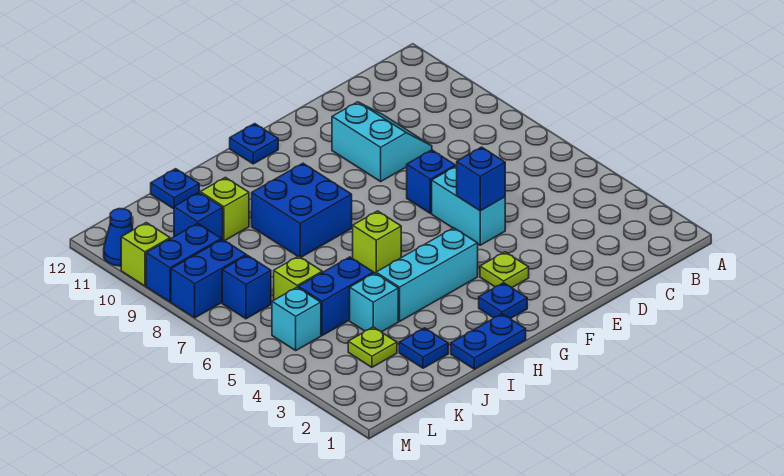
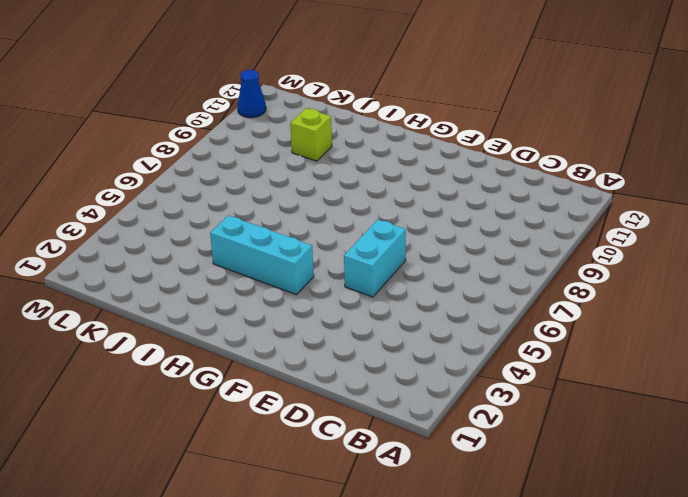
none -> cyan slope D9:E10 level 1 top E
none -> blue brick E7 level 1
none -> lime plate F3 level 1

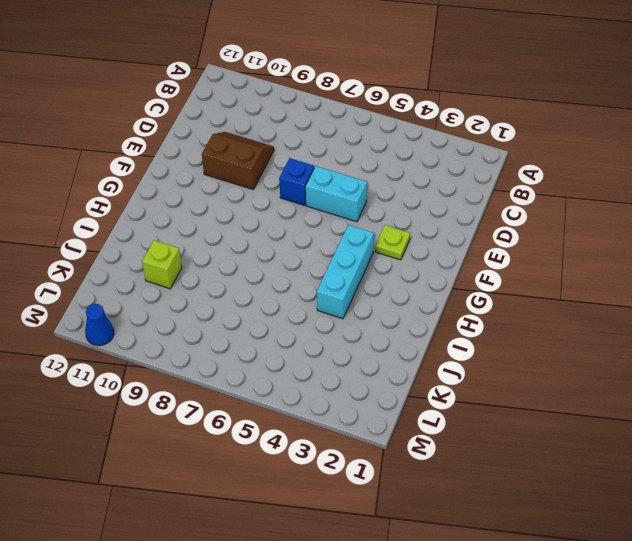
brown slope D9:E10 level 1 top E -> cyan slope D9:E10 level 1 top E
none -> blue plate G2 level 1
none -> blue plate G12 level 1
none -> blue plate H1:I1 level 1

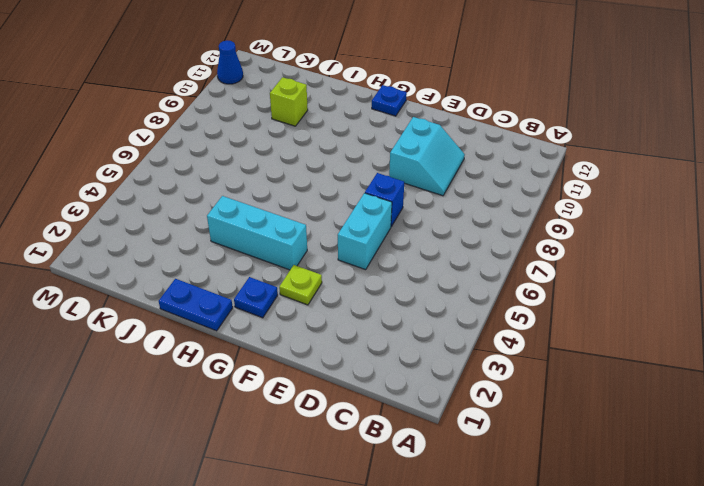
none -> lime brick H6 level 1
none -> blue brick H8:I9 level 1
none -> blue plate J2 level 1

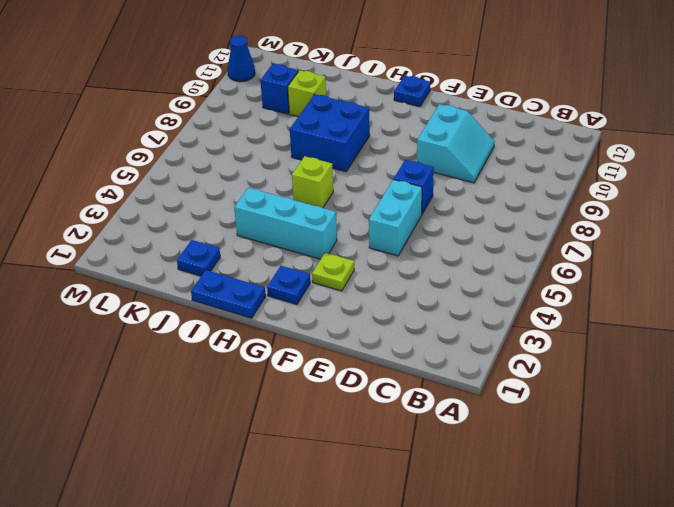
none -> cyan brick J4 level 1
none -> blue brick J5:K5 level 1
none -> blue plate J12 level 1

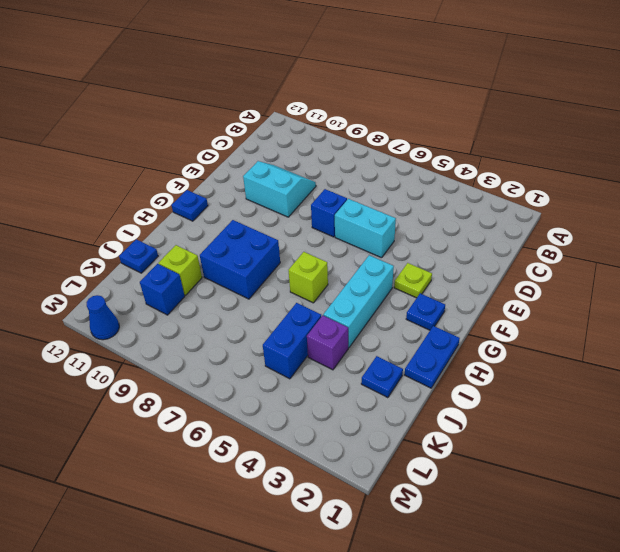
purple brick J4 level 1 -> cyan brick J4 level 1
none -> lime plate K3 level 1
none -> lime brick K6 level 1
none -> cyan brick L5 level 1

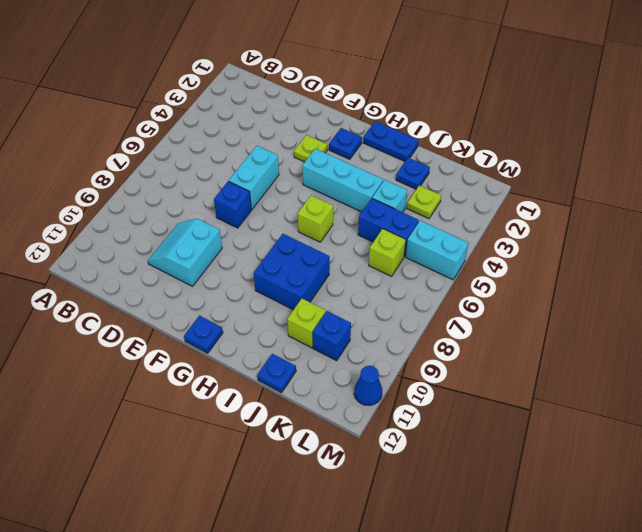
cyan brick L5:M5 level 1 -> cyan brick L5 level 1
none -> blue brick L7 level 1
none -> blue brick L8:M8 level 1
none -> blue brick L9:M9 level 1

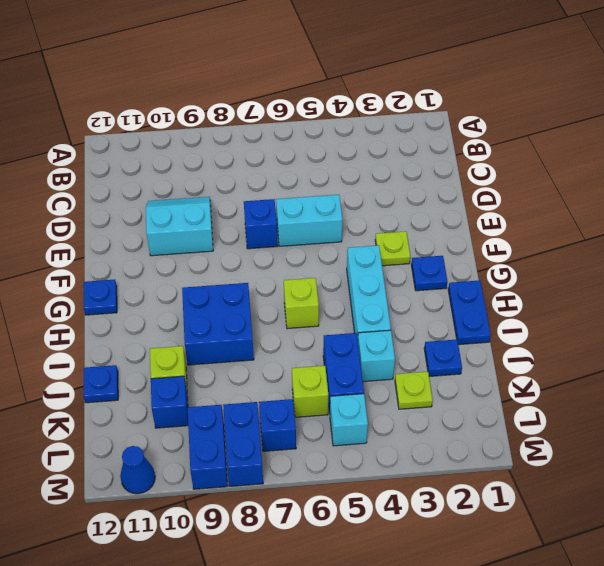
none -> lime brick M10 level 1
none -> blue brick E5 level 2

